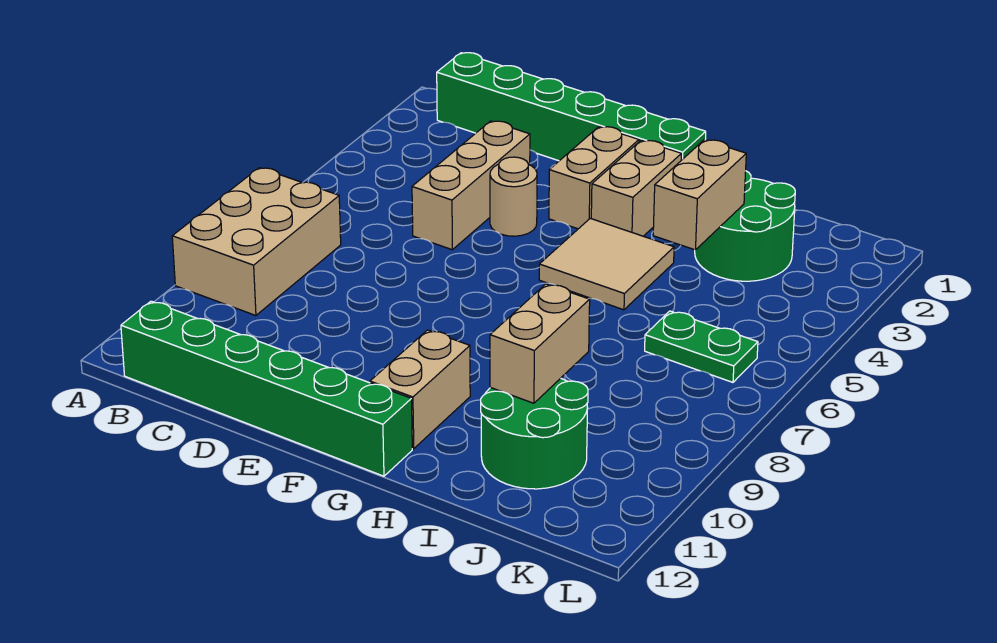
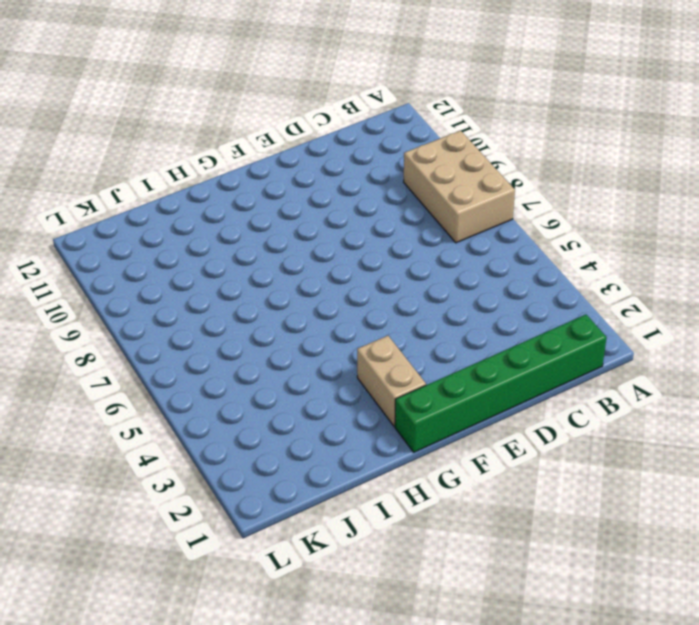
none -> green brick B12:G12 level 1
none -> tan brick D3:D5 level 1
none -> tan round brick E4 level 1

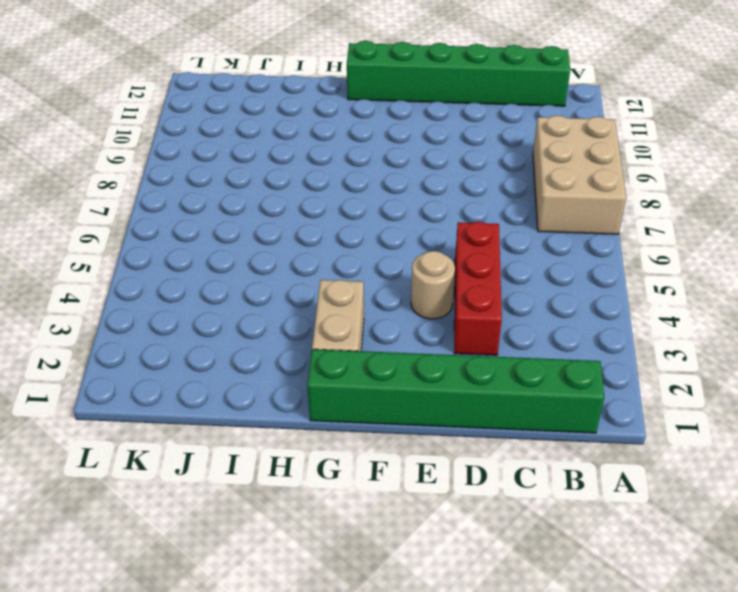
red brick D3:D5 level 1 -> tan brick D3:D5 level 1
none -> tan brick F2:F3 level 1
none -> tan tile G4:H5 level 1
none -> tan brick G10:G11 level 1

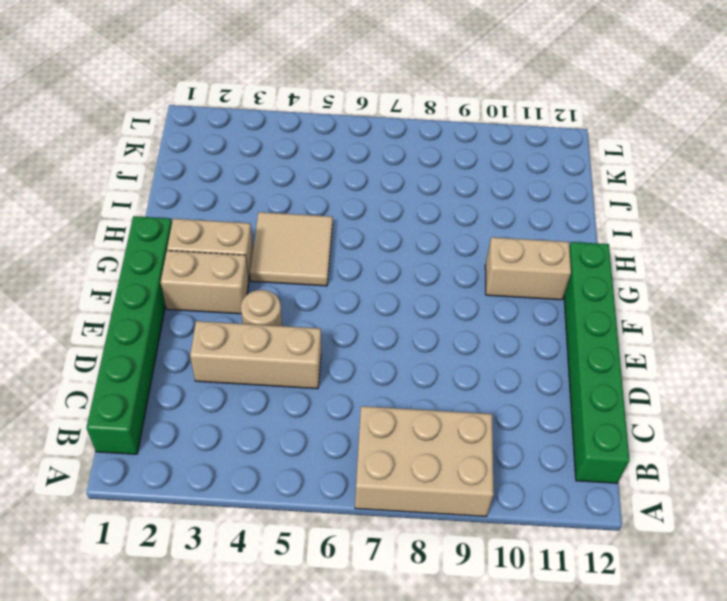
none -> green round brick I2:J3 level 1
none -> green round brick I10:J11 level 1
none -> green plate J6:K6 level 1

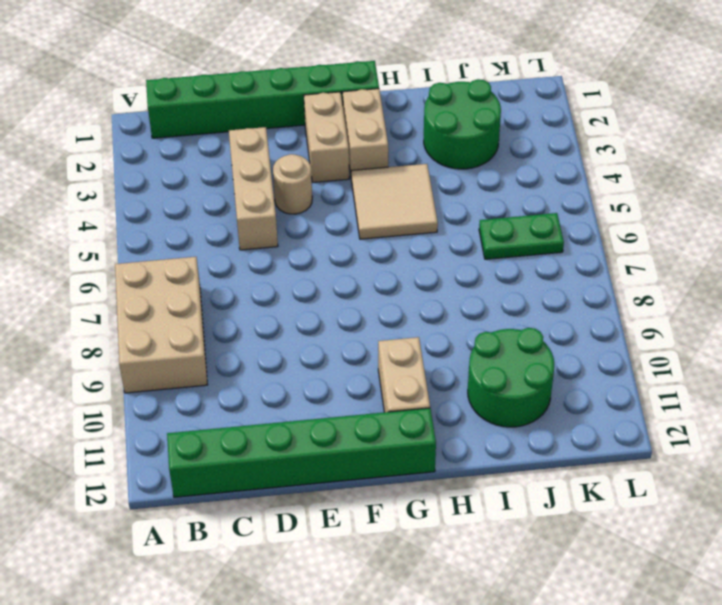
none -> tan brick I3:I4 level 2
none -> tan brick I9:I10 level 2

